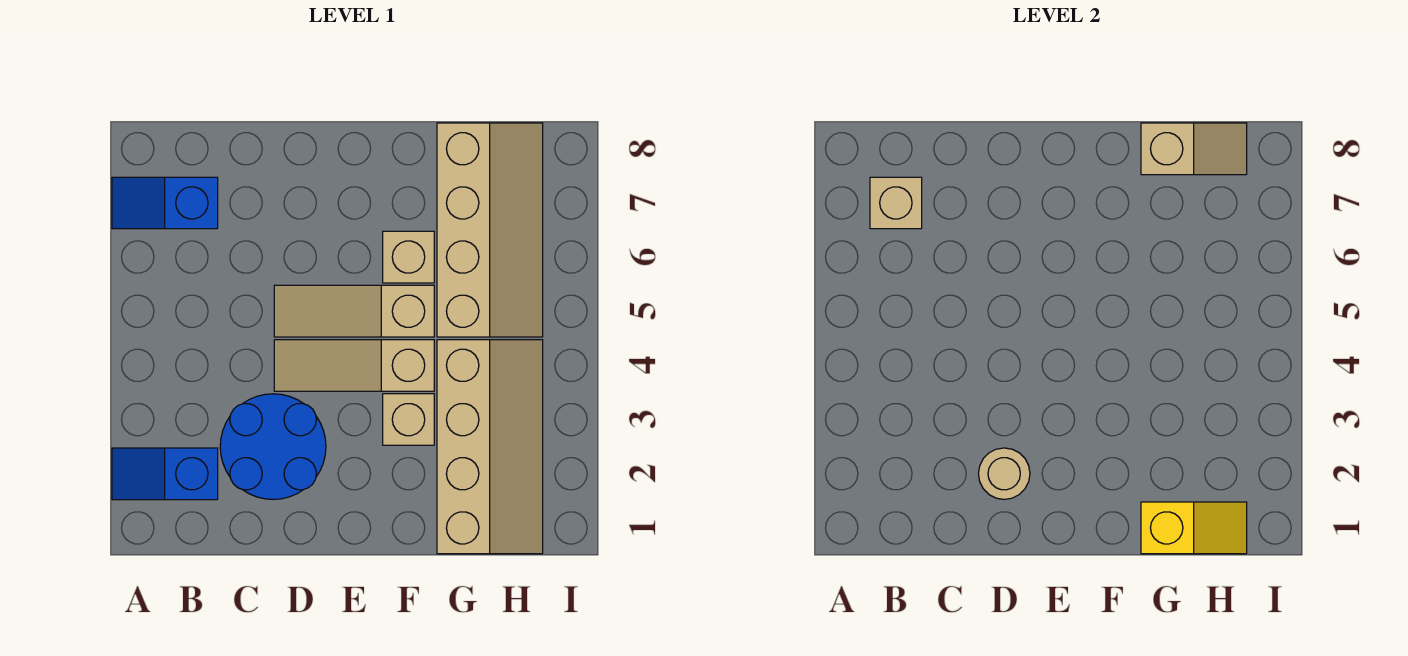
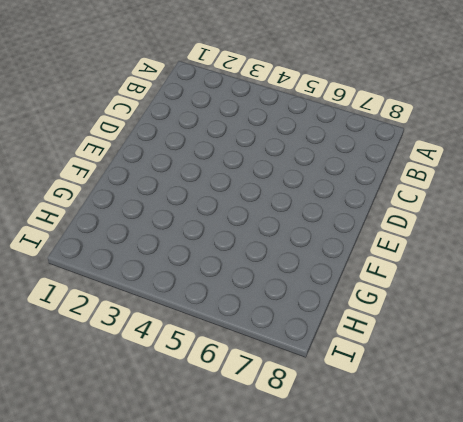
none -> blue slope A2:B2 level 1 top B
none -> blue slope A7:B7 level 1 top B
none -> blue round brick C2:D3 level 1

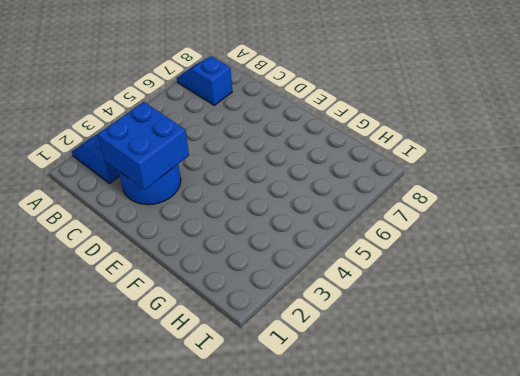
blue brick C2:D3 level 2 -> tan round brick D2 level 2
none -> tan slope D4:F4 level 1 top F
none -> tan slope D5:F5 level 1 top F
none -> tan brick F3 level 1

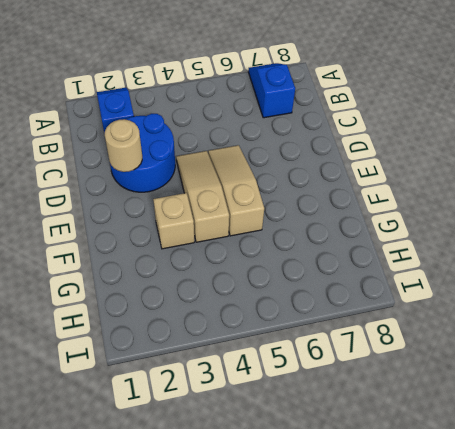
none -> tan brick F6 level 1
none -> tan slope G1:H4 level 1 top G
none -> tan slope G5:H8 level 1 top G

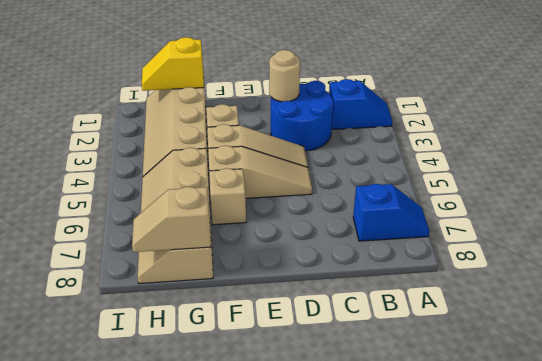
none -> tan brick B7 level 2

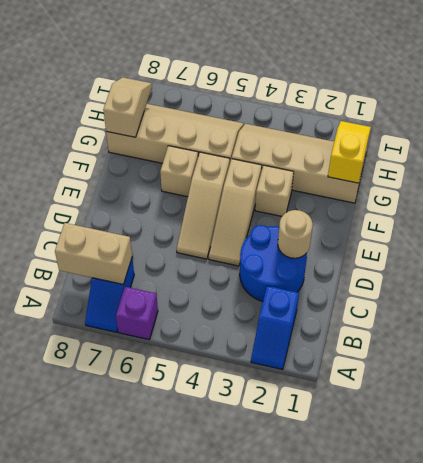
purple brick A6 level 1 -> none
tan brick B7:B8 level 2 -> tan brick B7 level 2

